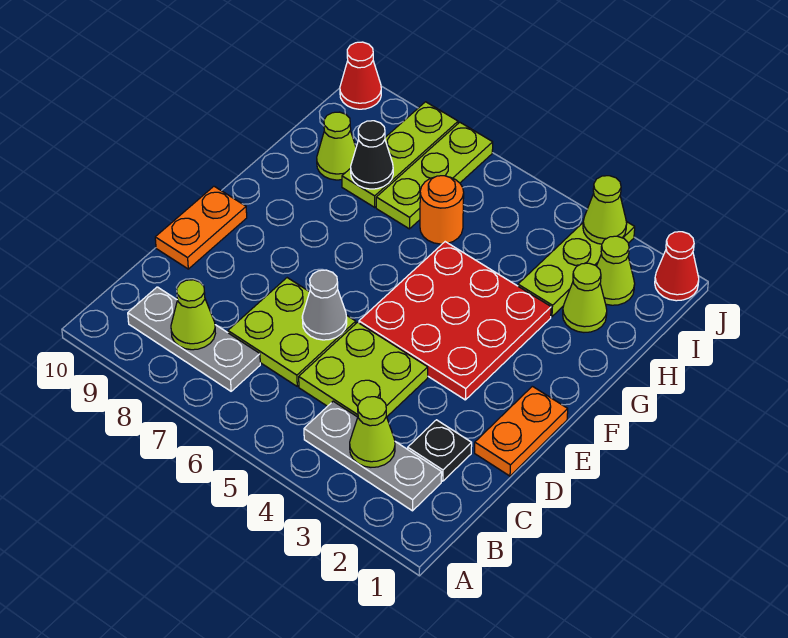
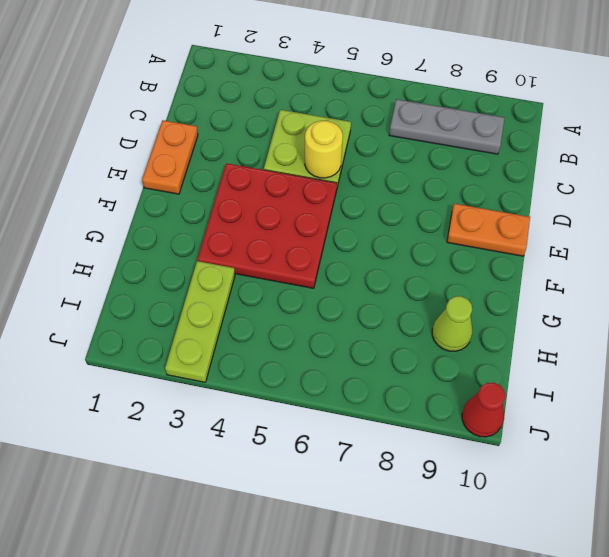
yellow round brick D5 level 2 -> none
orange plate E9:E10 level 1 -> orange plate D10:E10 level 1
none -> grey plate B2:B4 level 1
none -> black plate C2 level 1
none -> lime plate C6:D7 level 1

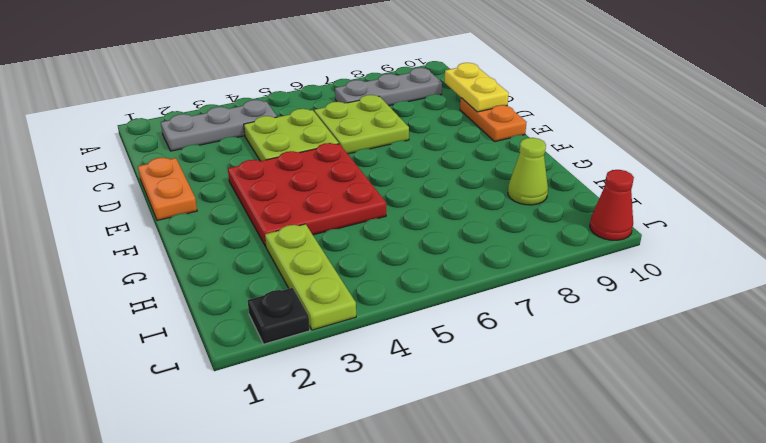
yellow plate C10:D10 level 2 -> none
black plate J2 level 1 -> black plate C2 level 1
none -> lime cone H2 level 1
none -> orange round brick H6 level 1
none -> lime plate H7:J7 level 1

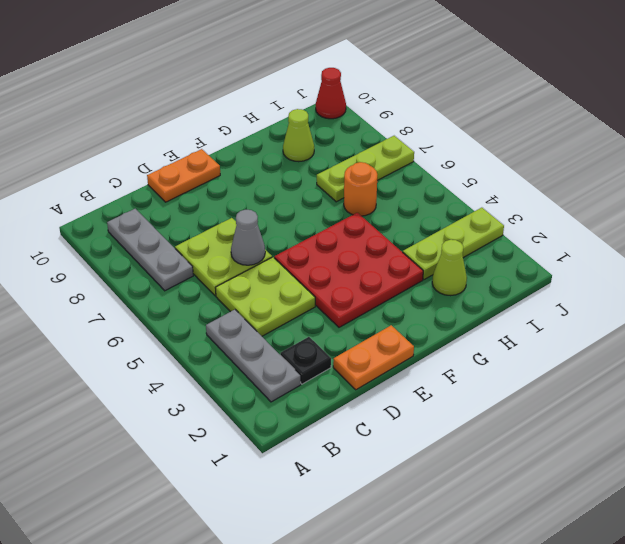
none -> lime plate H8:J8 level 1
none -> lime cone I2 level 1
none -> red cone J1 level 1

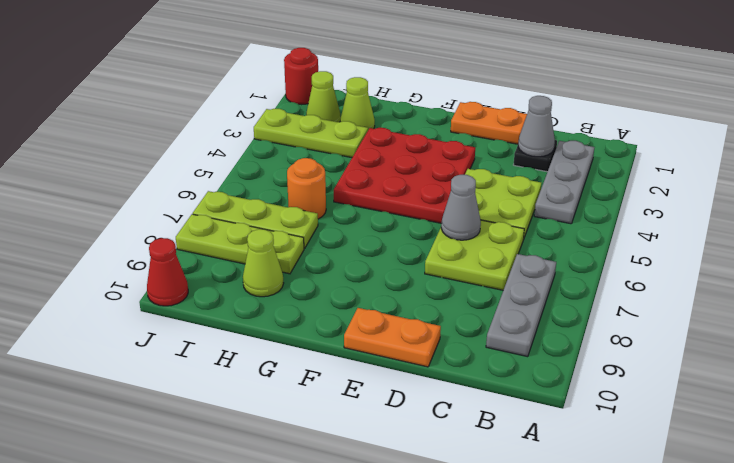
grey cone C2 level 2 -> none
red round brick J1 level 1 -> red cone J1 level 1
none -> lime cone B3 level 2
none -> lime cone B8 level 2
none -> black cone H8 level 2

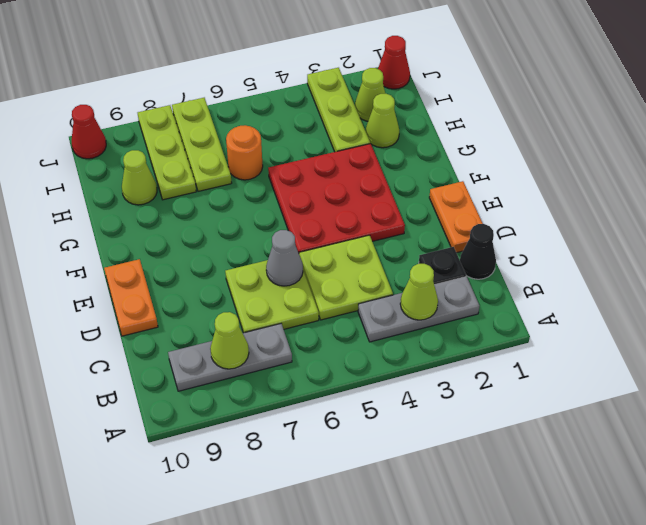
black cone C1 level 1 -> black cone H8 level 2
none -> lime cone J3 level 2

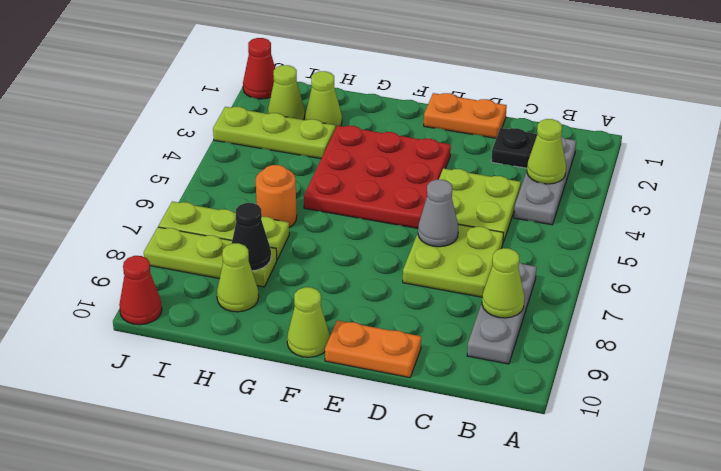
lime cone F10 level 1 -> lime cone J3 level 2

